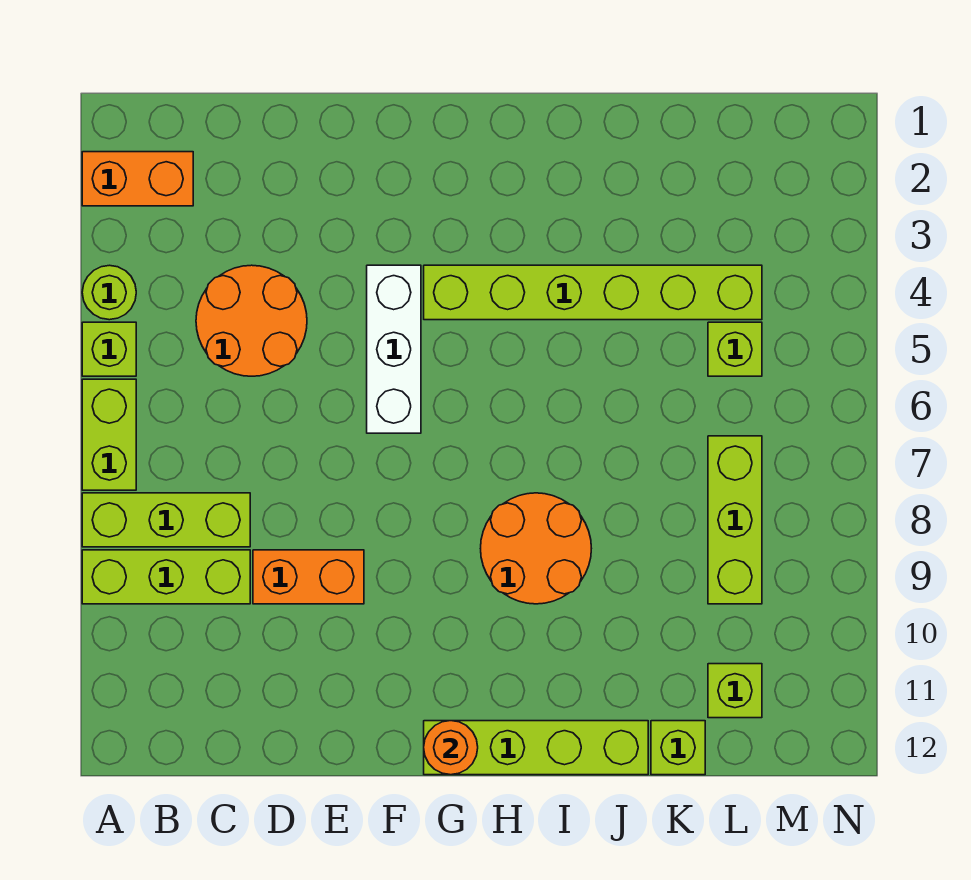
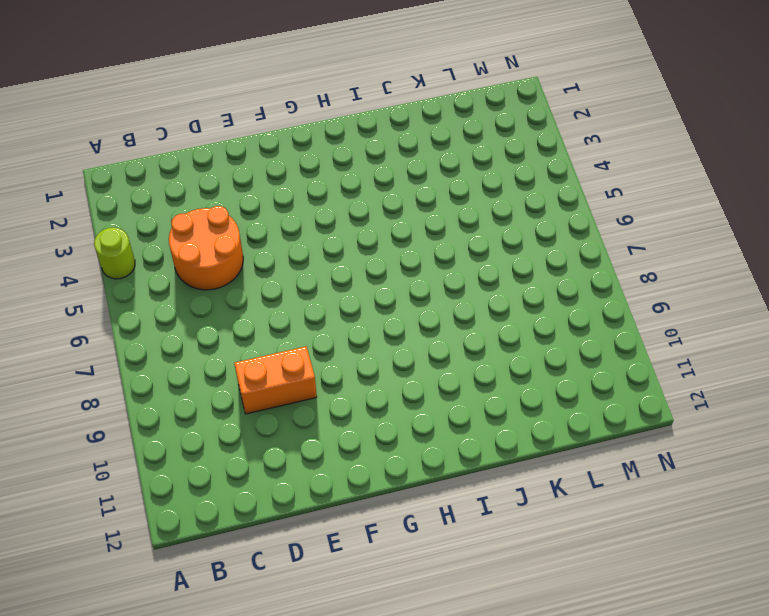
none -> orange brick A2:B2 level 1
none -> lime brick A5 level 1
none -> lime brick A6:A7 level 1

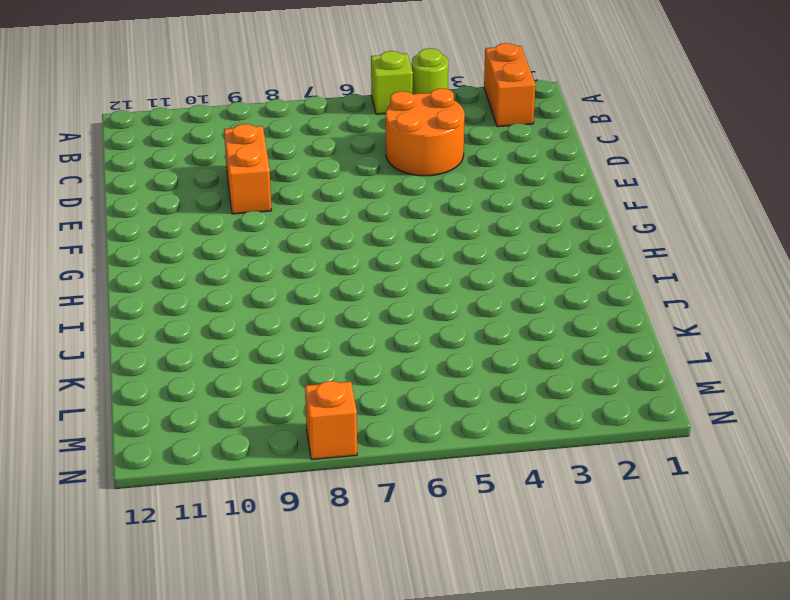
orange brick N8 level 1 -> none
none -> lime brick A6:A7 level 1
none -> lime brick A8:C8 level 1
none -> lime brick A9:C9 level 1

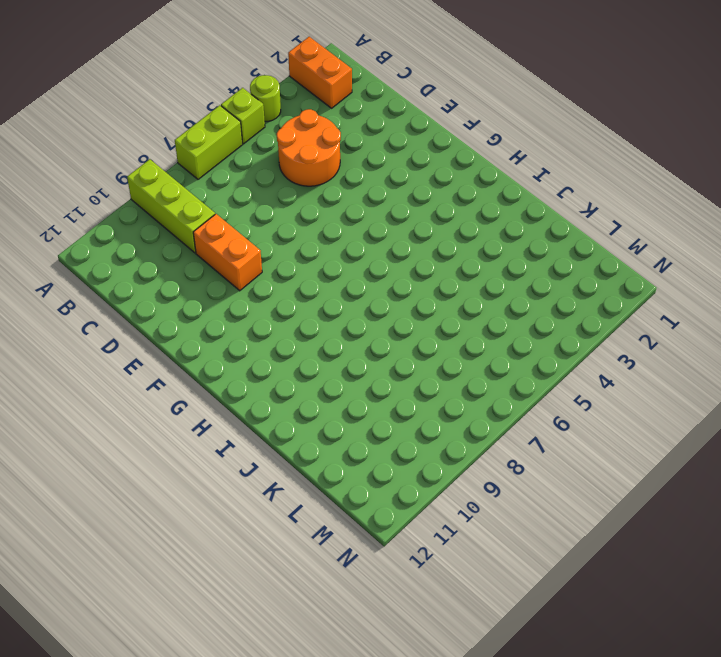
none -> lime brick A8:C8 level 1
none -> white brick F4:F6 level 1
none -> lime brick G4:L4 level 1

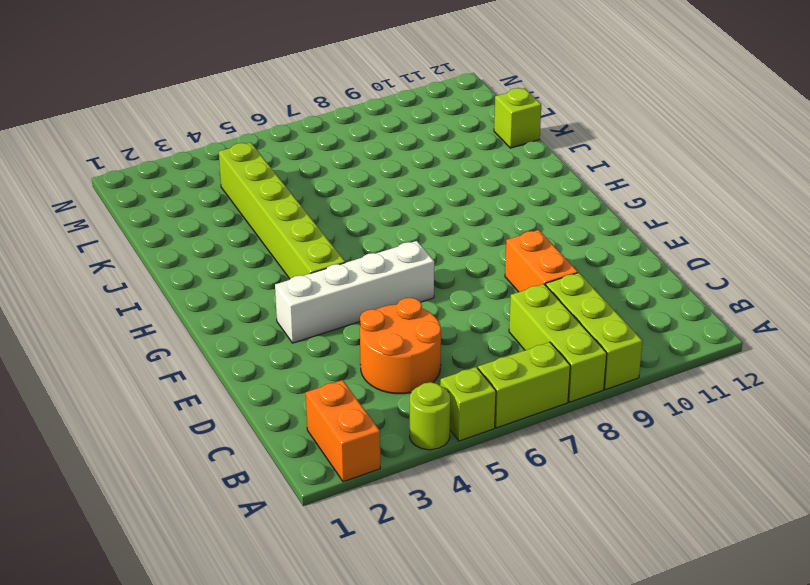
white brick F3:F6 level 1 -> white brick F4:F6 level 1
none -> lime brick G12:J12 level 1
none -> orange round brick H8:I9 level 1
none -> lime brick L5 level 1

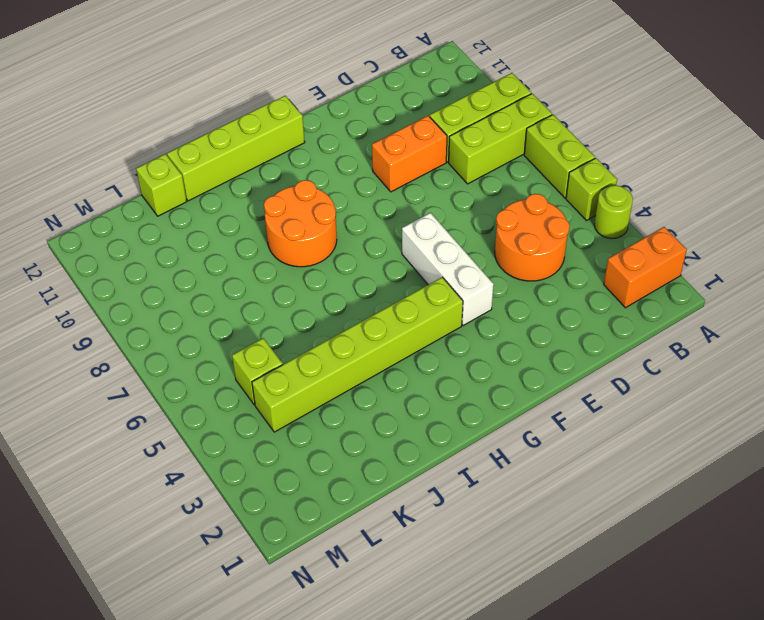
none -> lime brick L7:L9 level 1
none -> lime brick L11 level 1
none -> orange round brick G12 level 2

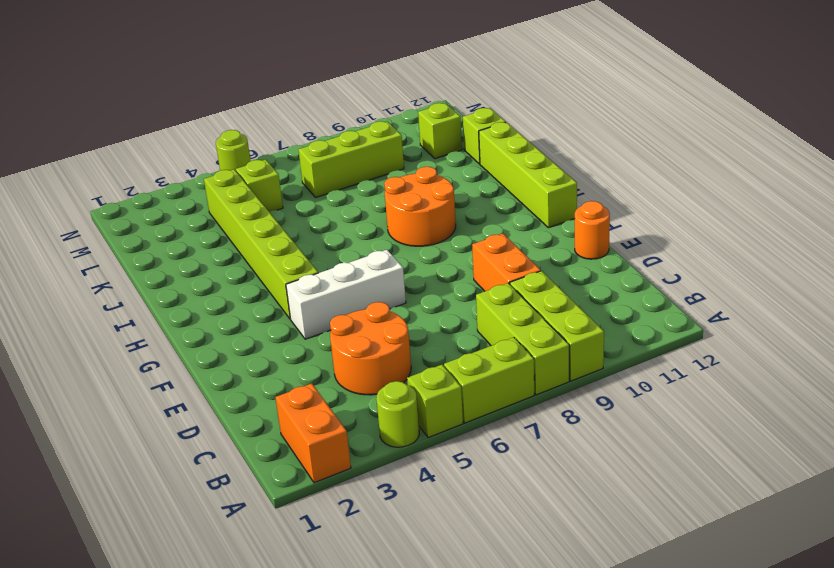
orange round brick E12 level 1 -> orange round brick G12 level 2
lime round brick N5 level 1 -> none

